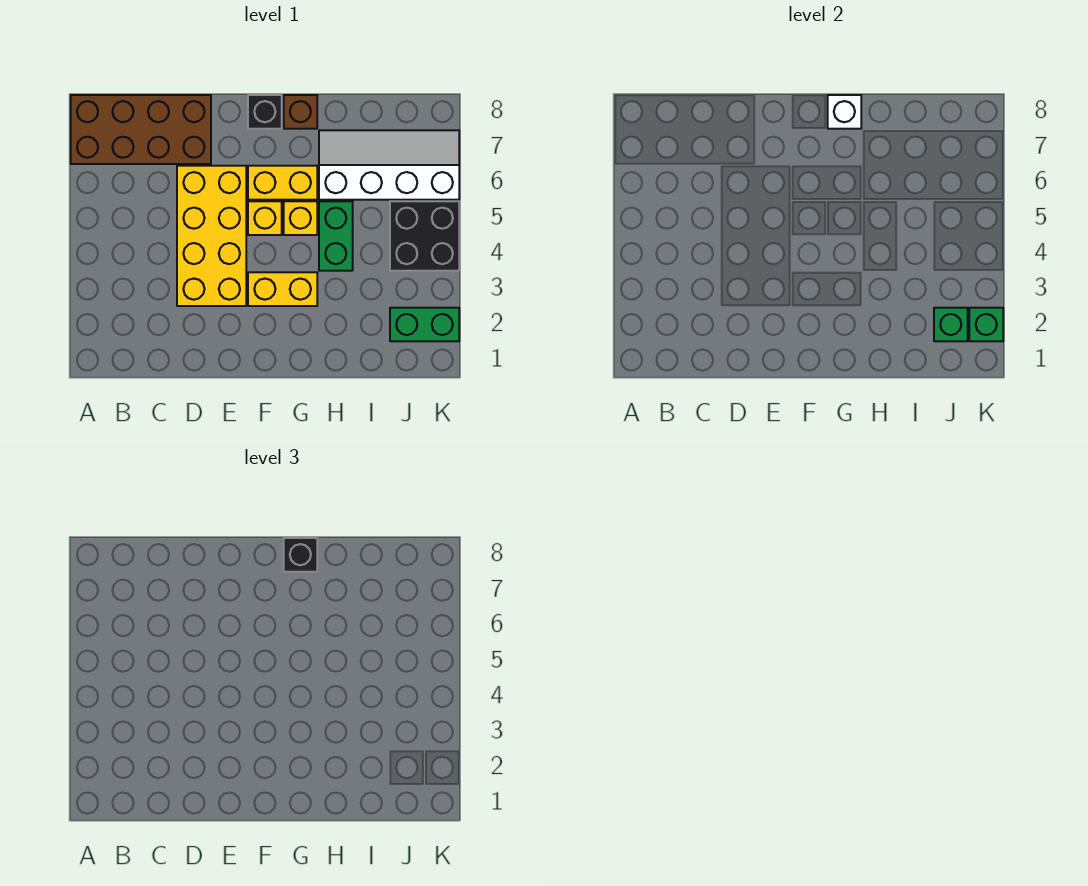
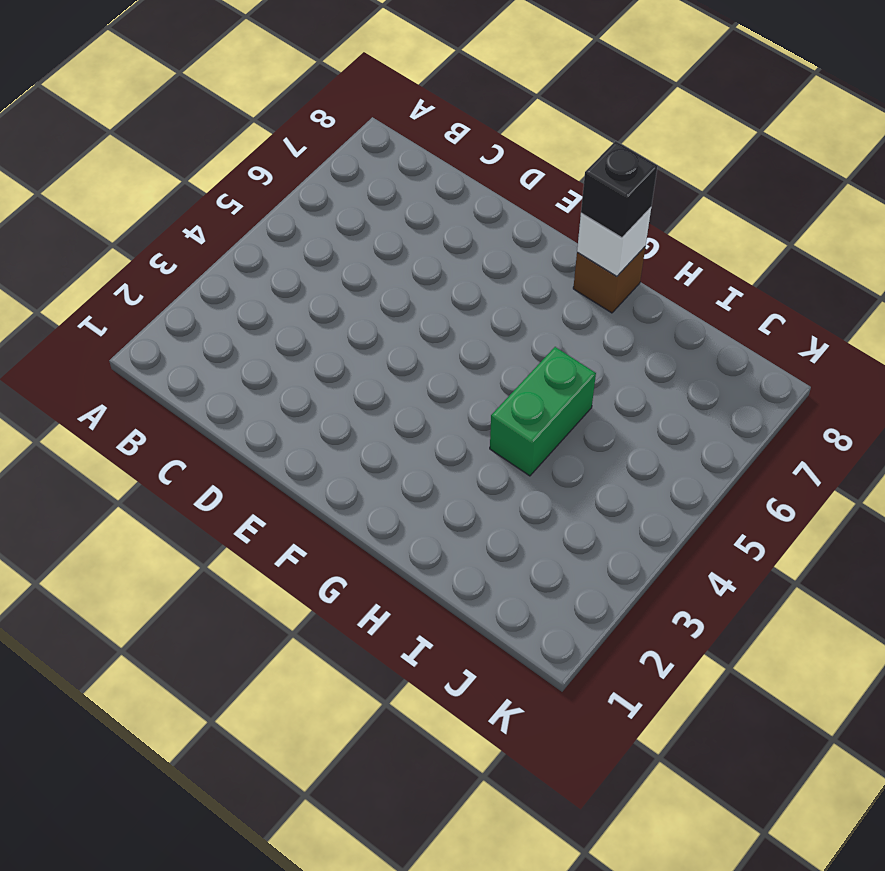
none -> brown brick A7:D8 level 1
none -> yellow brick D3:E6 level 1
none -> yellow brick F3:G3 level 1

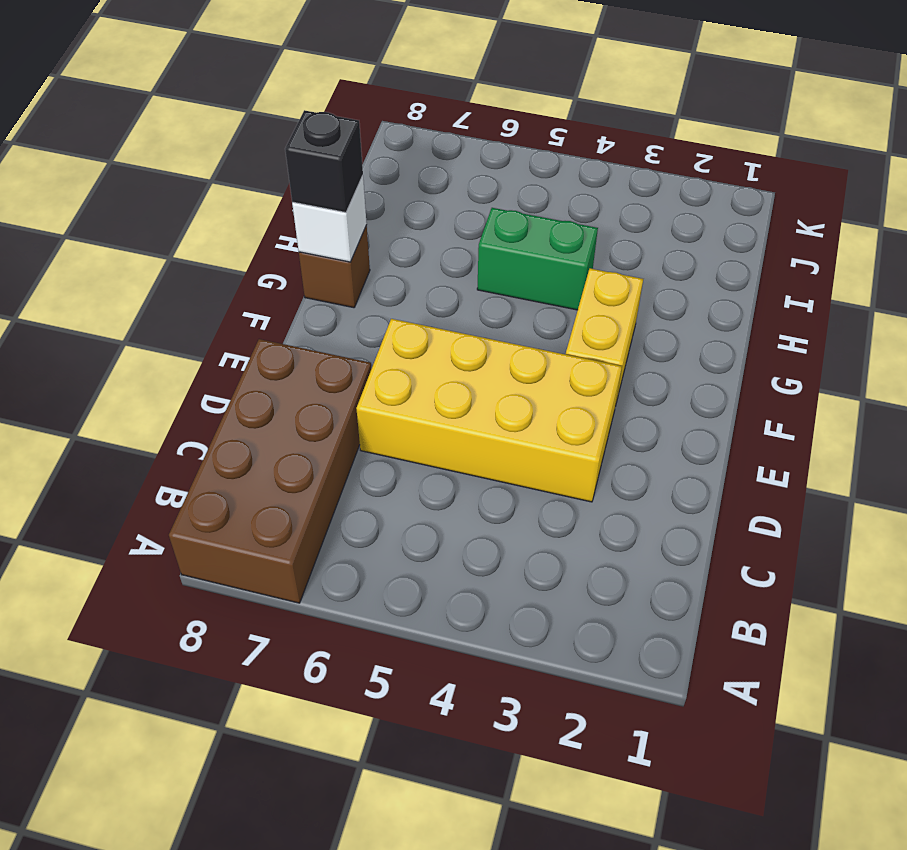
none -> yellow brick F5 level 1
none -> yellow brick F6:G6 level 1
none -> black brick F8 level 1

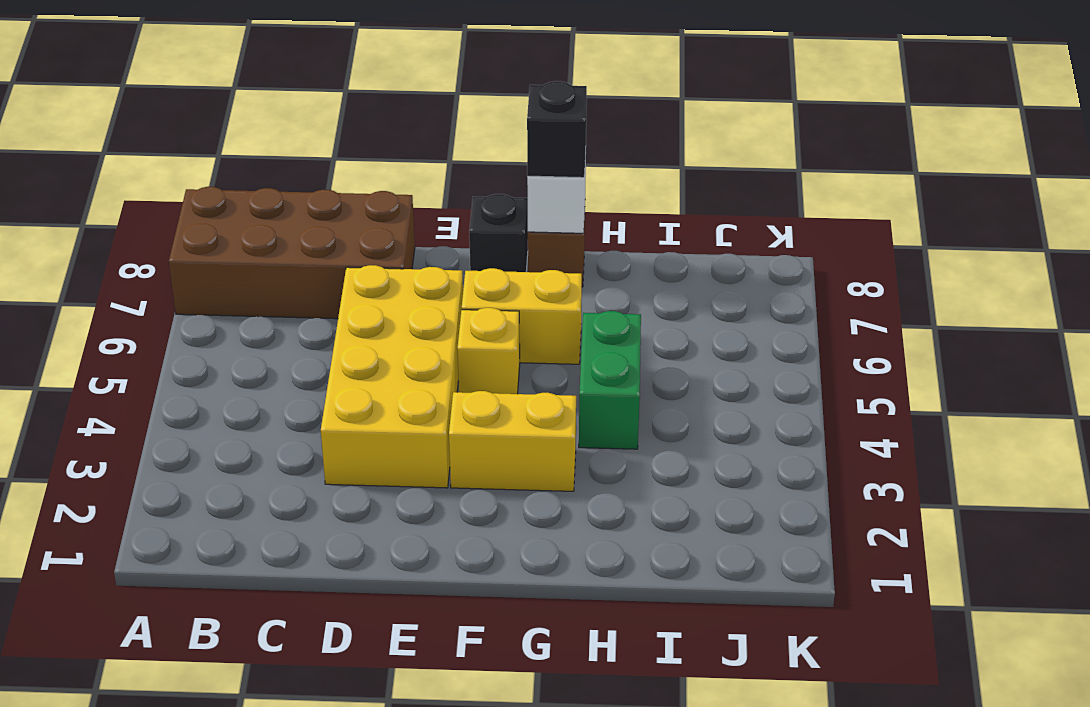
none -> yellow brick G5 level 1
none -> white slope H6:K7 level 1 top 6
none -> green brick J2:K2 level 1

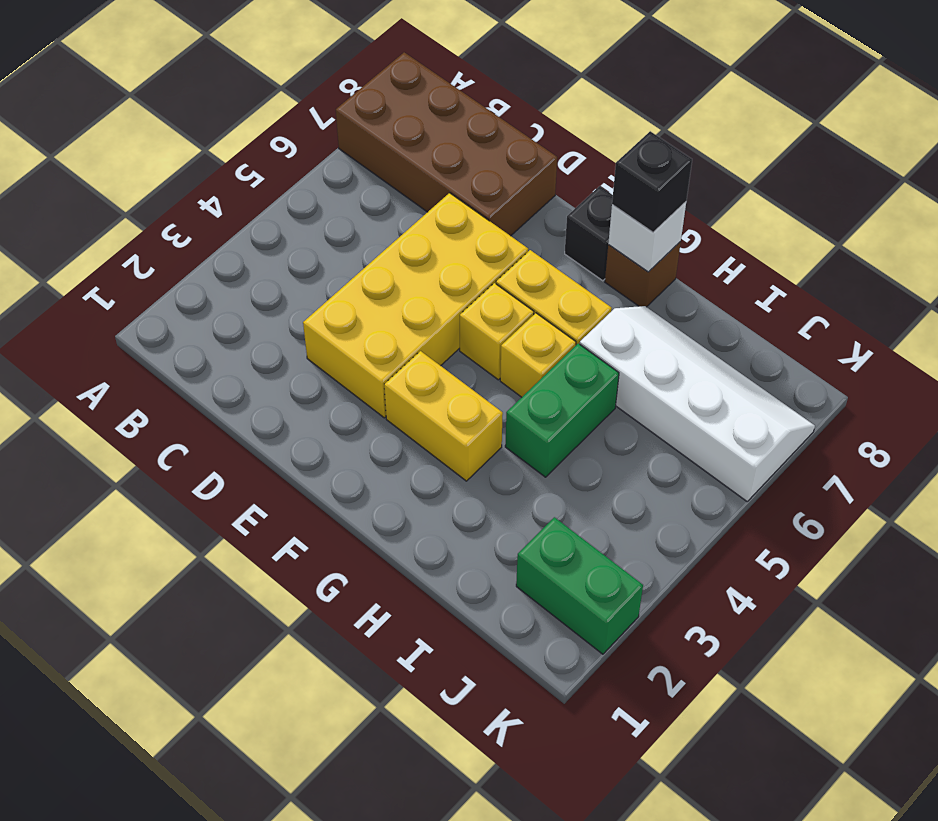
none -> black brick J4:K5 level 1
none -> green brick J2 level 2
none -> green brick K2 level 2

